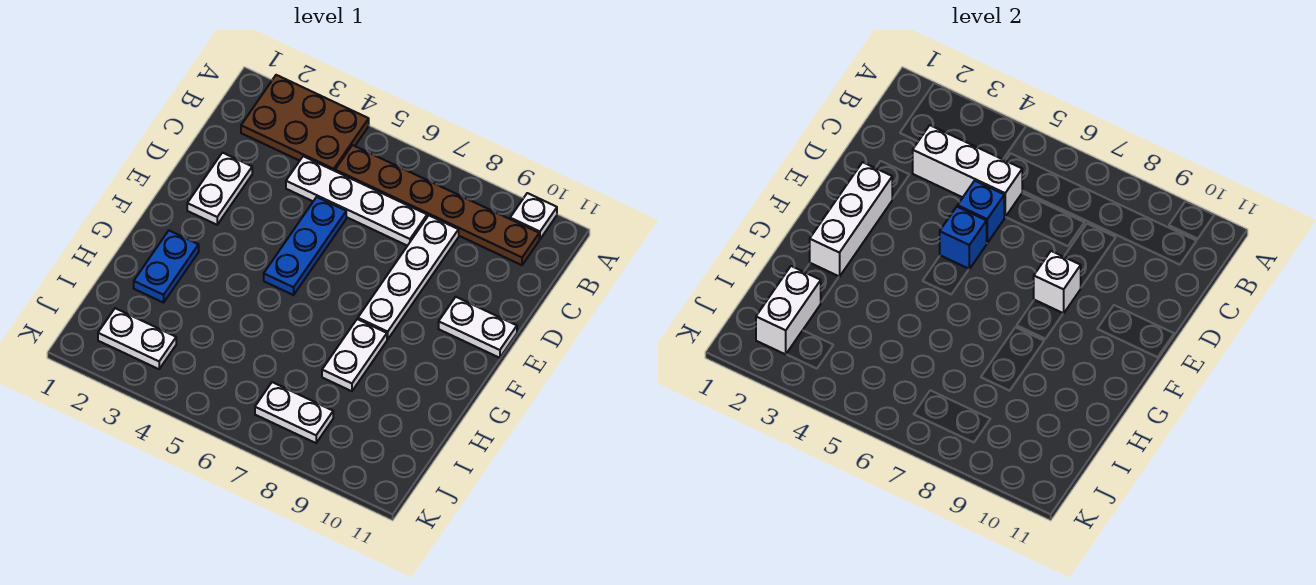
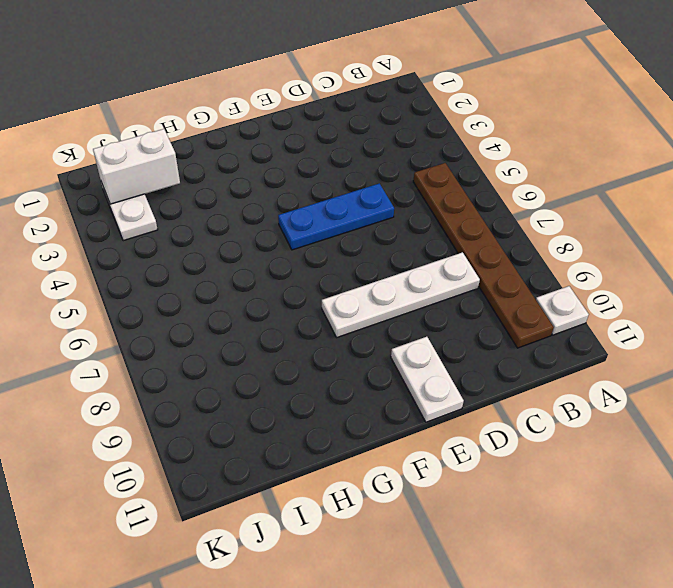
none -> brown plate A2:B4 level 1
none -> white plate C4:C7 level 1
none -> white plate D2:E2 level 1

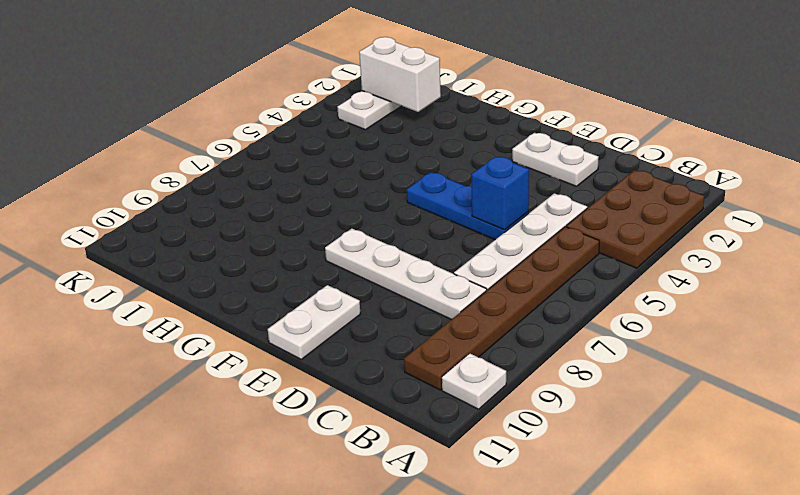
none -> blue plate G2:H2 level 1
none -> white plate G8:H8 level 1
none -> white plate J7:J8 level 1

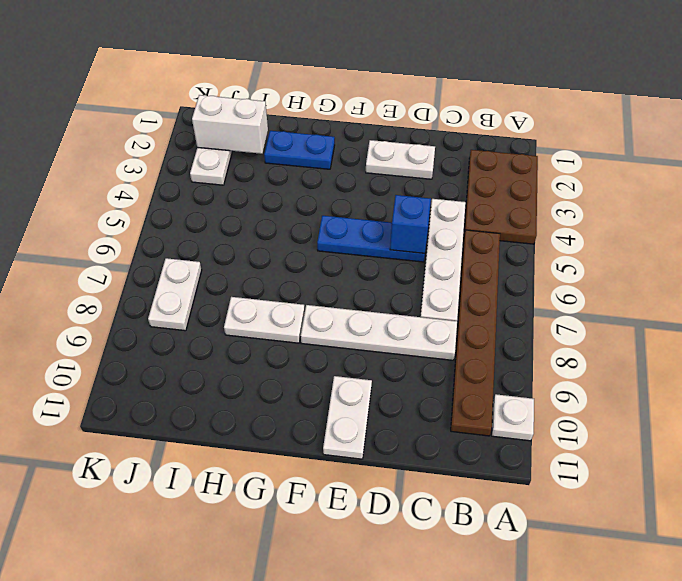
none -> white brick C3:C5 level 2
none -> white brick E2:G2 level 2
none -> blue brick E5 level 2

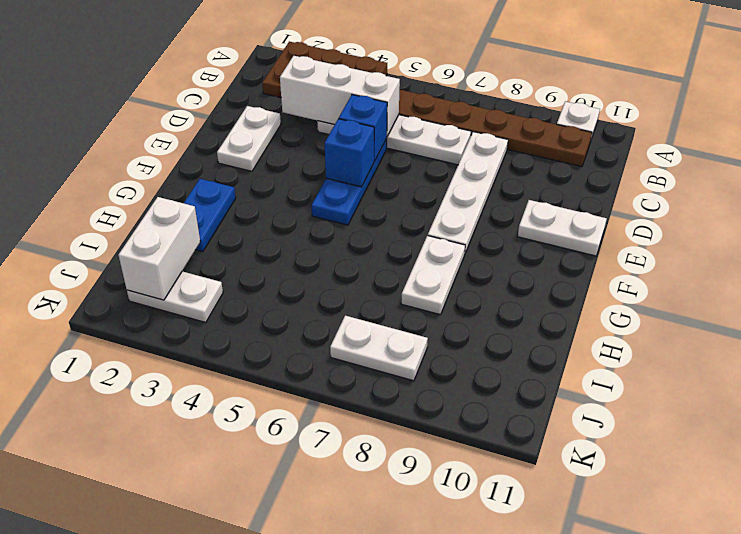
none -> white brick E2:G2 level 2
none -> white brick E8 level 2

